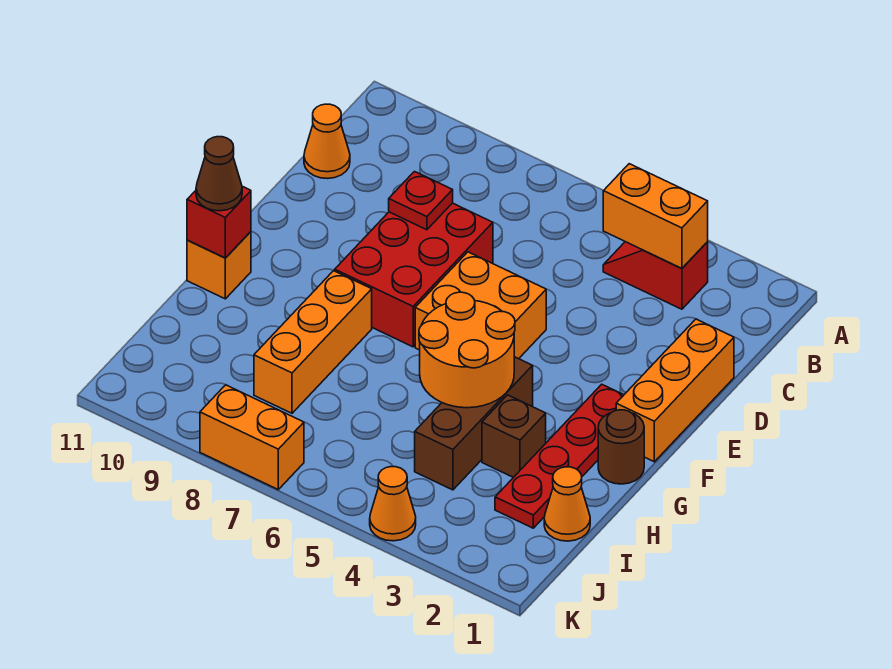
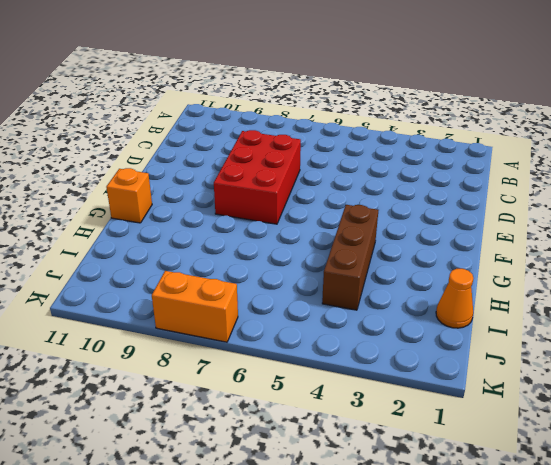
none -> red slope B3:B4 level 1 top 3
none -> orange cone C11 level 1
none -> orange brick D1:F1 level 1

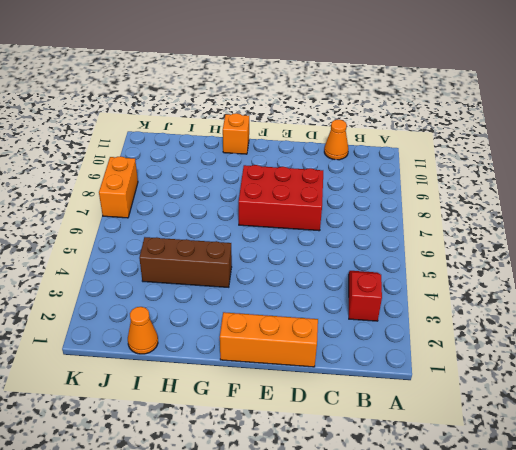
none -> orange brick E5:F6 level 1
none -> red plate F2:I2 level 1
none -> brown round brick G1 level 1

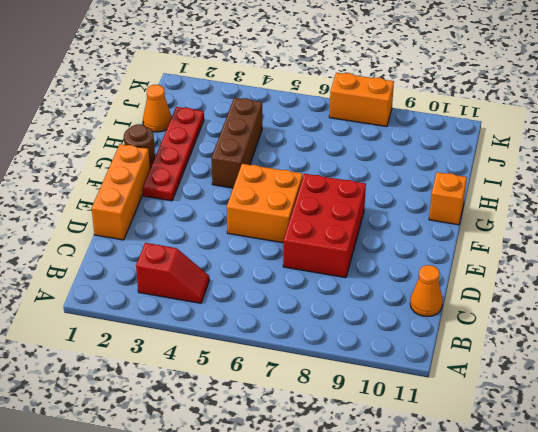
none -> orange brick G8:I8 level 1
none -> brown brick H3 level 1
none -> orange cone K4 level 1

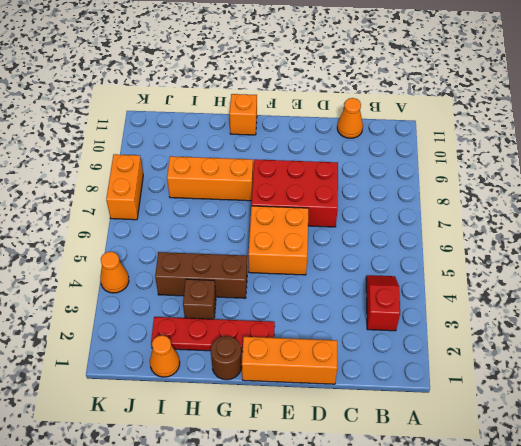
none -> orange brick B3:B4 level 2
none -> red plate D8 level 2
none -> orange round brick G4:H5 level 2

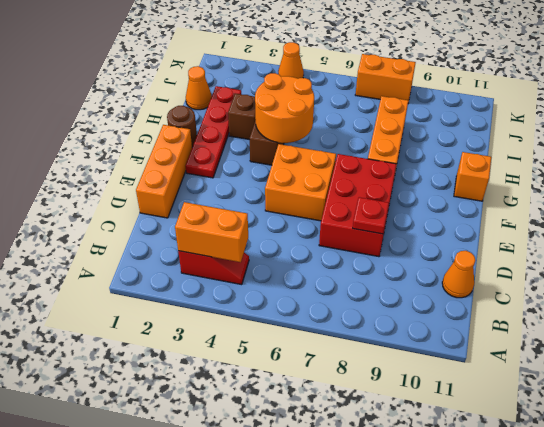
none -> red brick G11 level 2
none -> brown cone G11 level 3

